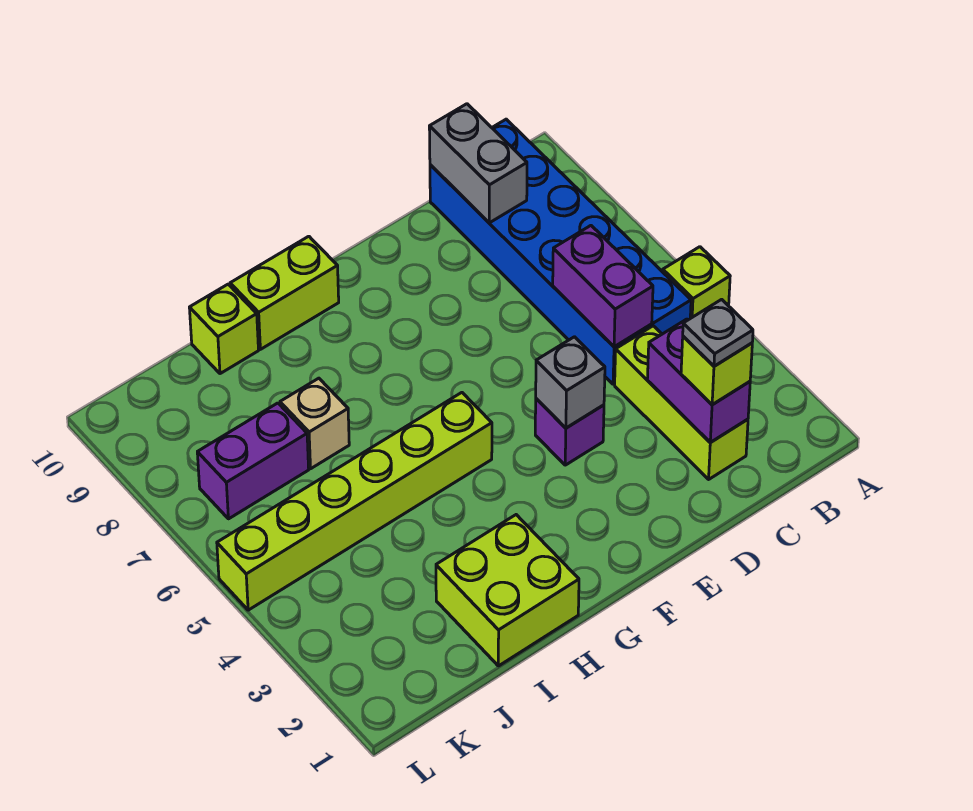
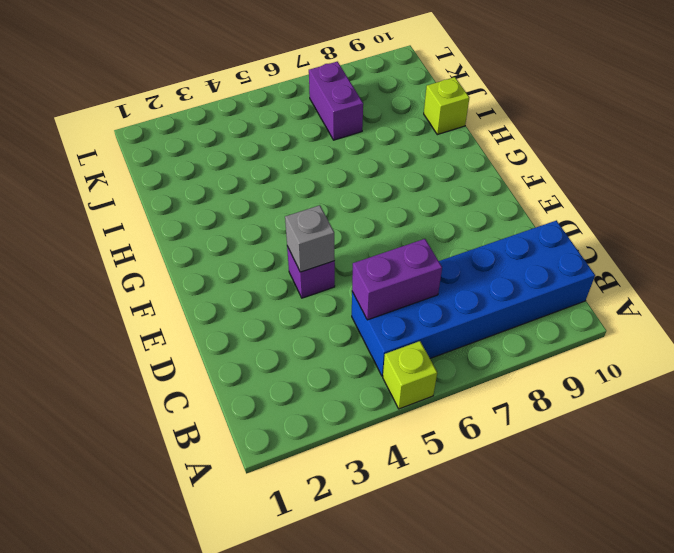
none -> lime brick C2:C4 level 1
none -> lime brick G5:L5 level 1
none -> lime brick G10:H10 level 1

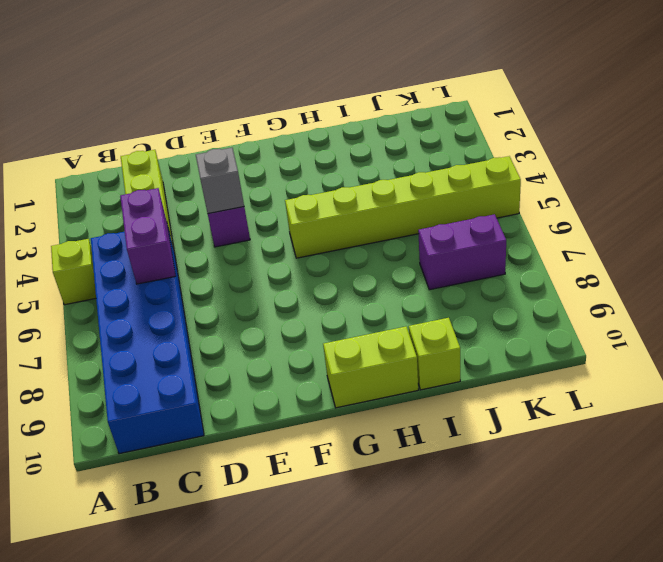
none -> lime brick H1:I2 level 1
none -> tan brick I7 level 1
none -> purple brick C2:C3 level 2

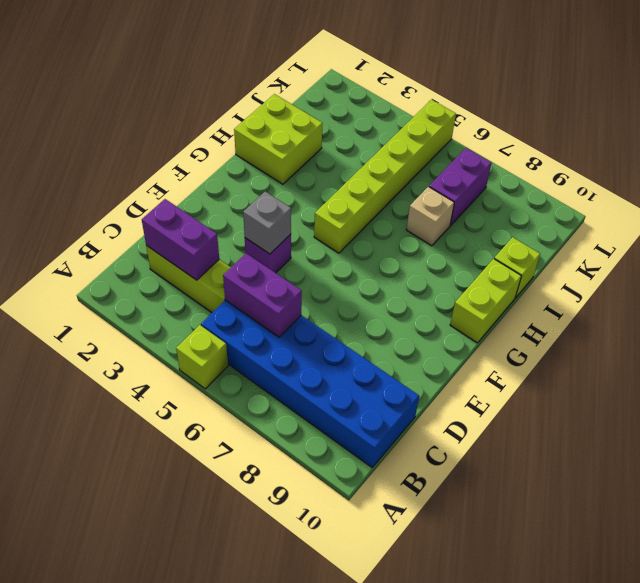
none -> grey brick C9:C10 level 2
none -> lime brick C2 level 3
none -> grey plate C2 level 4

